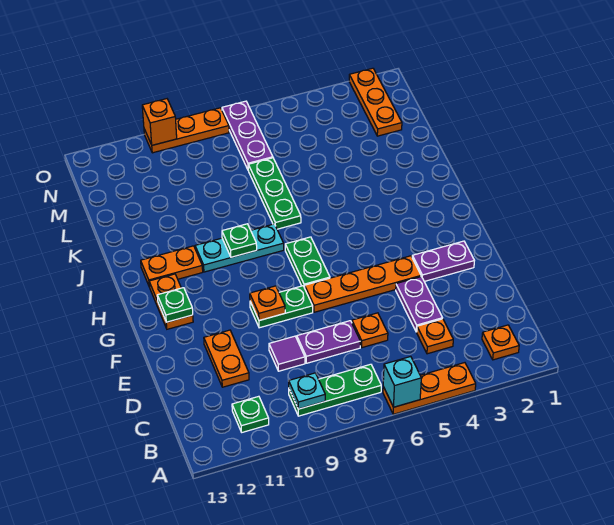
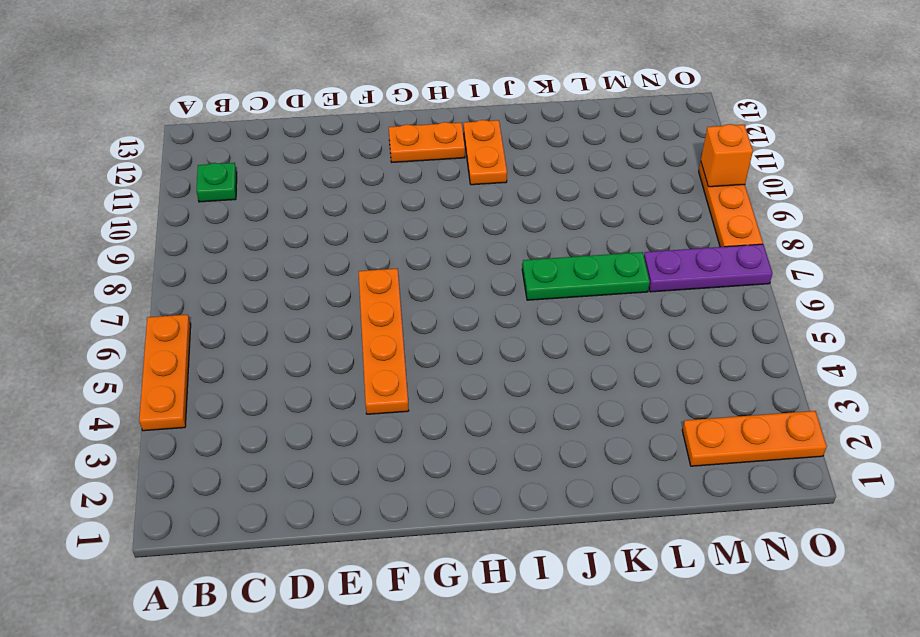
none -> orange plate B2 level 1
none -> green plate B7:B9 level 1
none -> orange plate C4 level 1

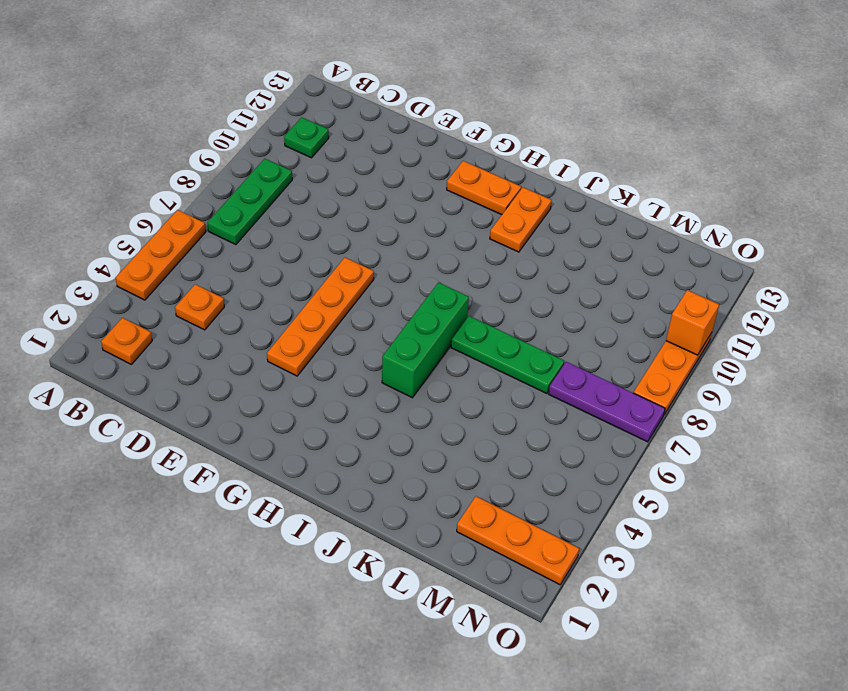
green brick I5:I7 level 1 -> none
none -> purple plate D4:E4 level 1
none -> orange plate D6 level 1
none -> purple plate D7:D8 level 1

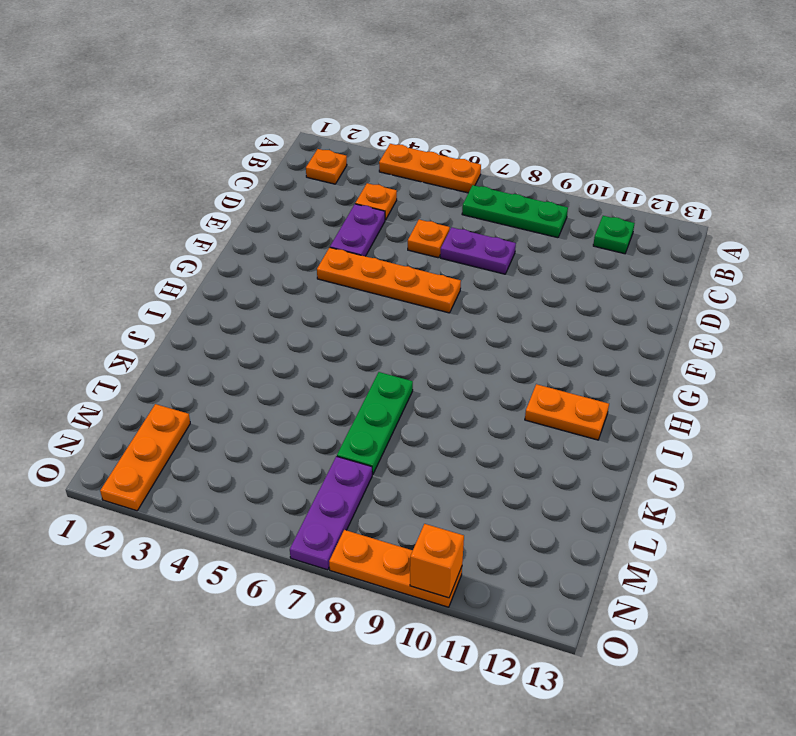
none -> purple tile D9 level 1
none -> orange plate D11:E11 level 1
none -> purple plate F2:F3 level 1

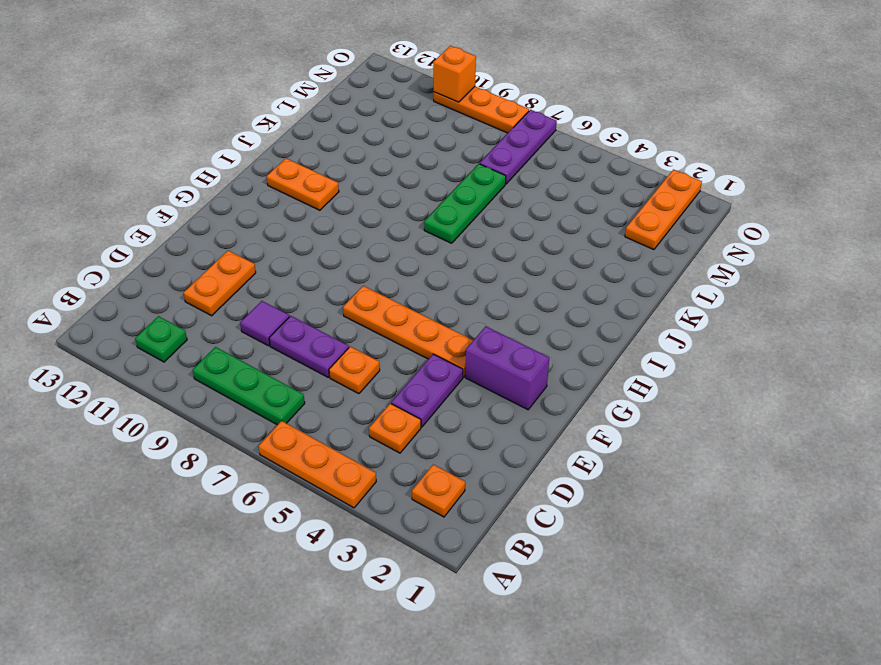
purple brick F2:F3 level 1 -> purple plate F2:F3 level 1
none -> green plate F8:F9 level 1
none -> green plate G7:H7 level 1
none -> orange plate G12:H12 level 1

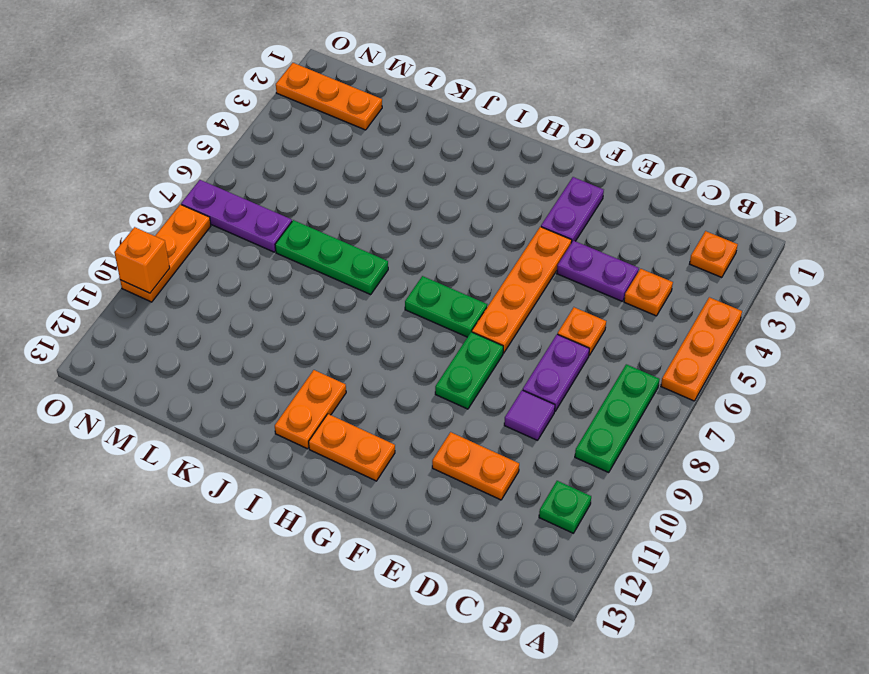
none -> cyan plate I8:I10 level 1
none -> cyan brick A6 level 2
none -> cyan plate B9 level 2

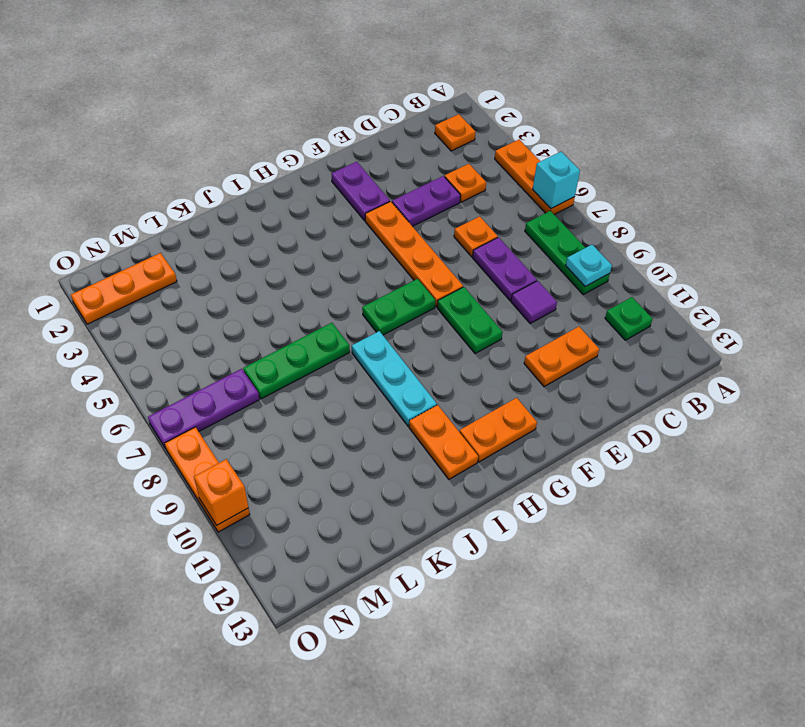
none -> orange plate F9 level 2
none -> green plate G12 level 2
none -> green plate I9 level 2

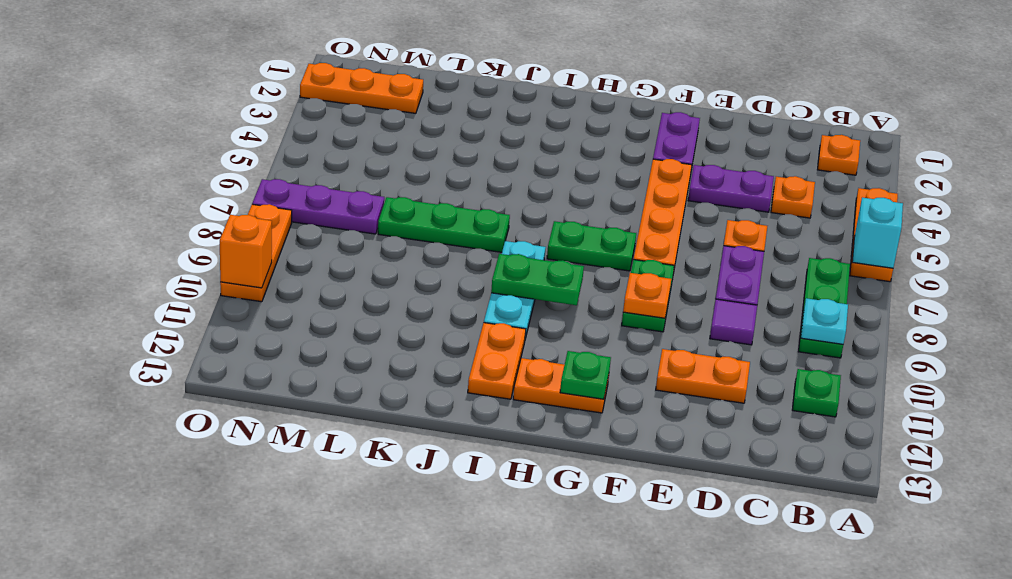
green plate H9:I9 level 2 -> green plate I9 level 2

